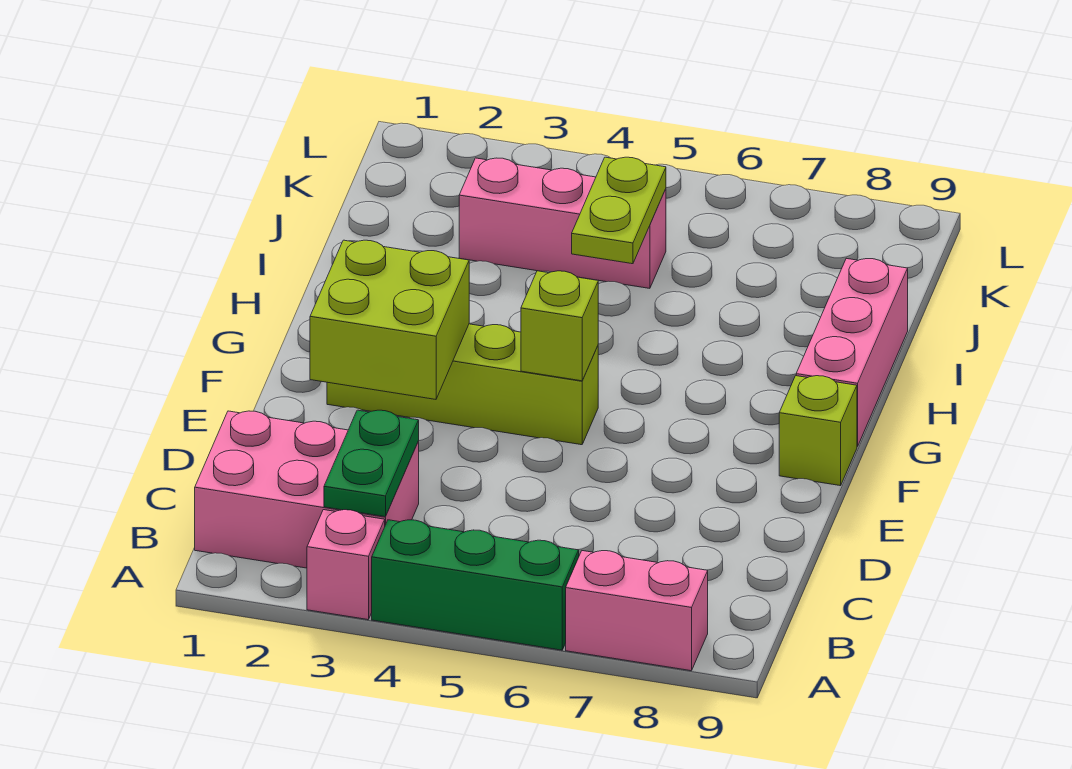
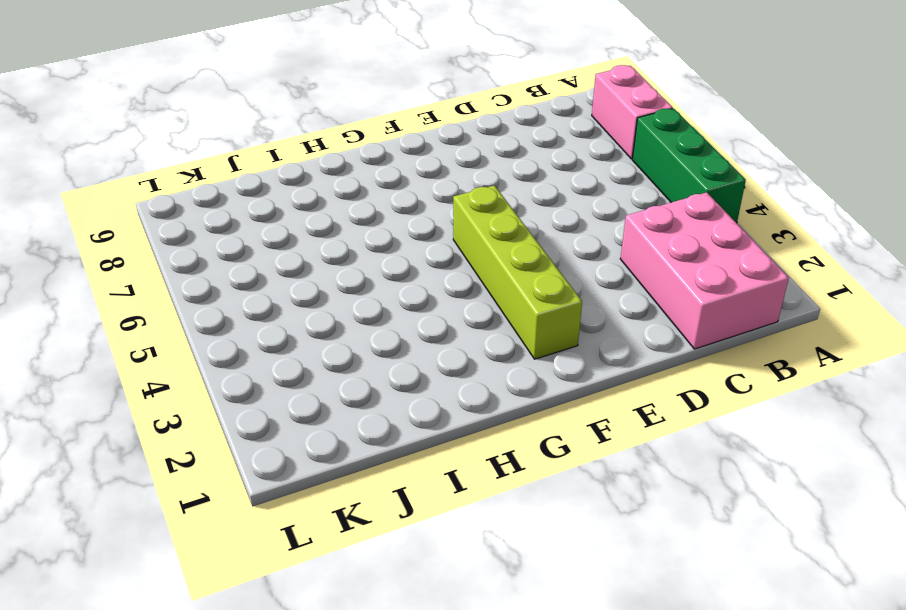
none -> pink brick A3 level 1
none -> lime brick F9 level 1
none -> pink brick G9:I9 level 1

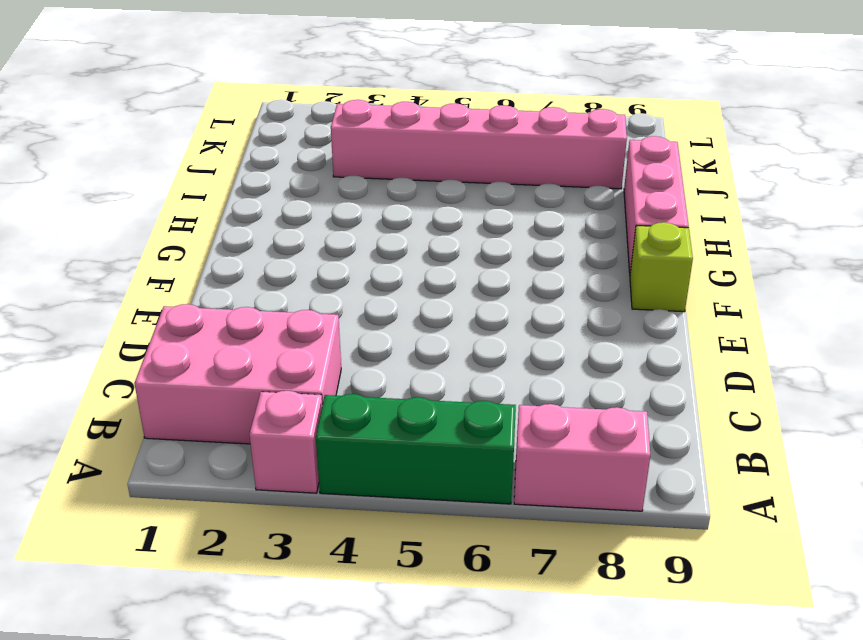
pink brick J3:J8 level 1 -> pink brick J3:J5 level 1
none -> lime brick F2:F5 level 1
none -> green plate B3:C3 level 2
none -> lime brick E2:F3 level 2

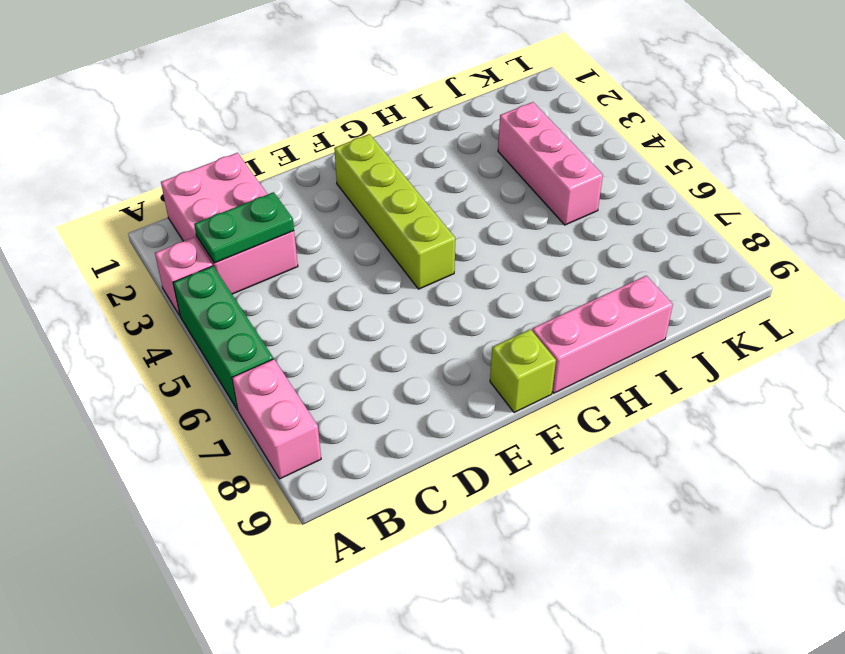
none -> lime brick E2:F3 level 2
none -> lime brick F5 level 2
none -> lime plate I5:J5 level 2

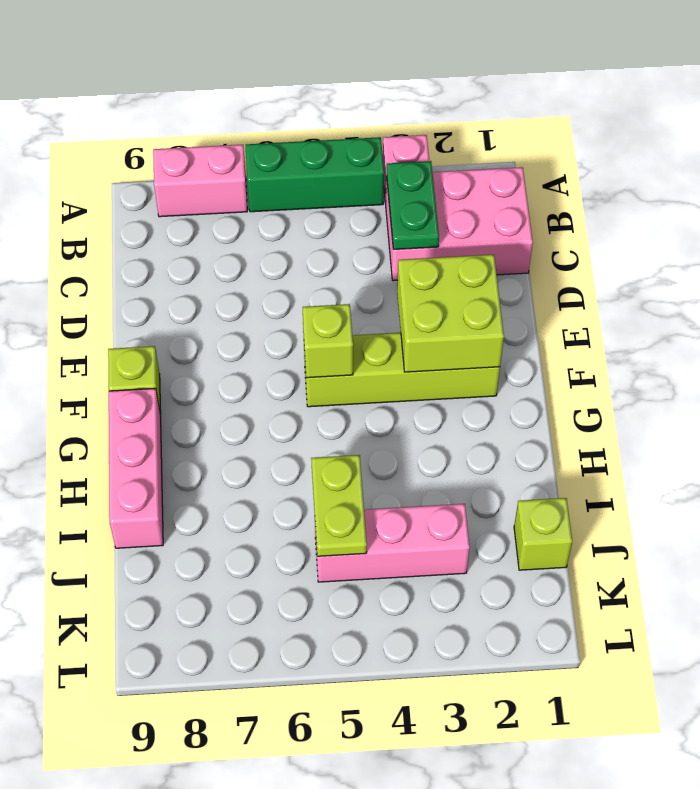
lime brick J1 level 1 -> none

